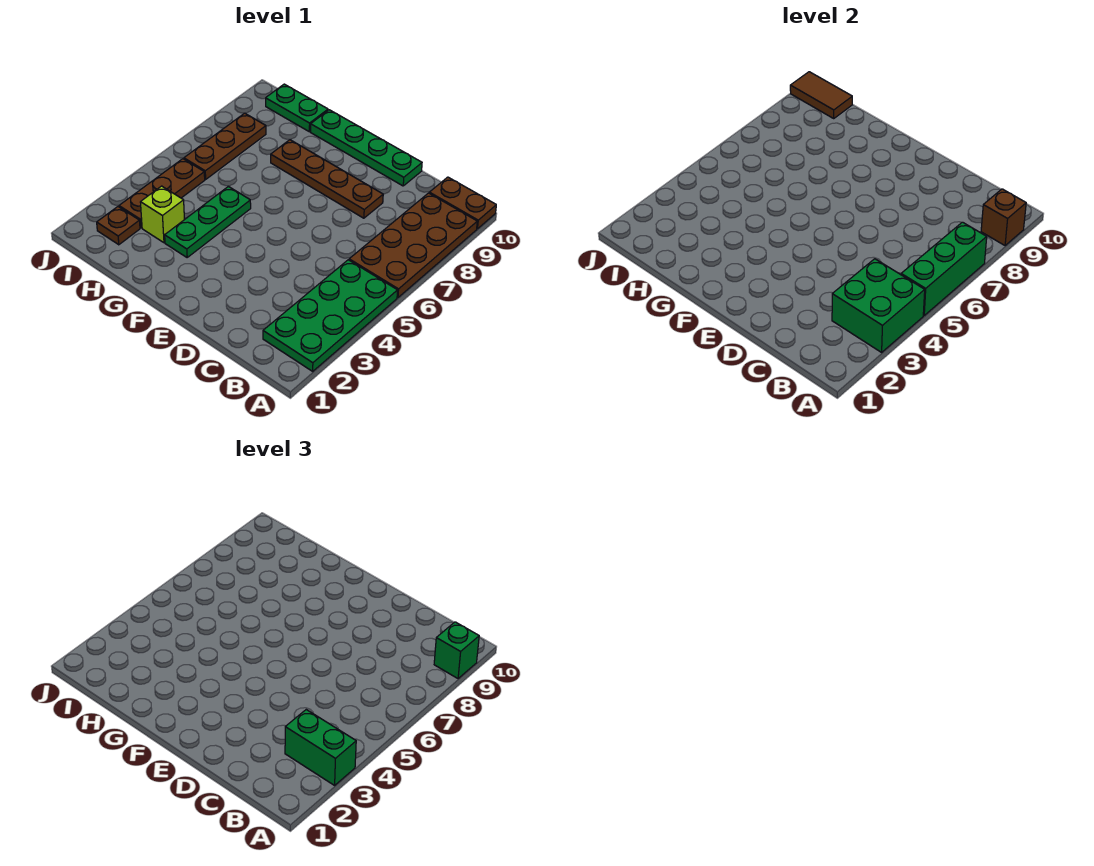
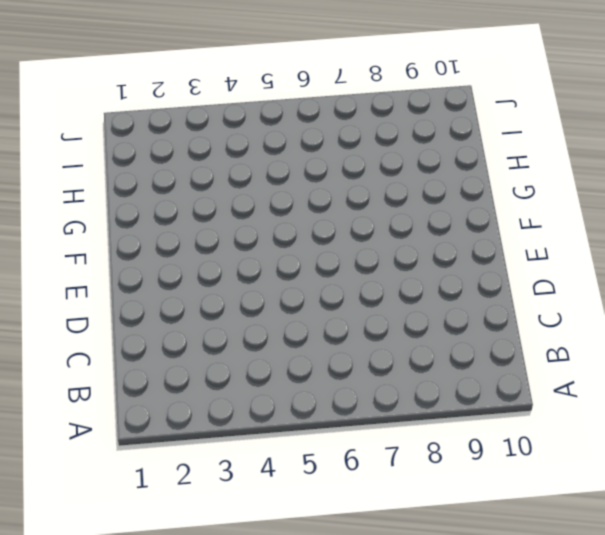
none -> green plate A2:B5 level 1
none -> brown plate A6:B9 level 1
none -> brown plate A10:B10 level 1

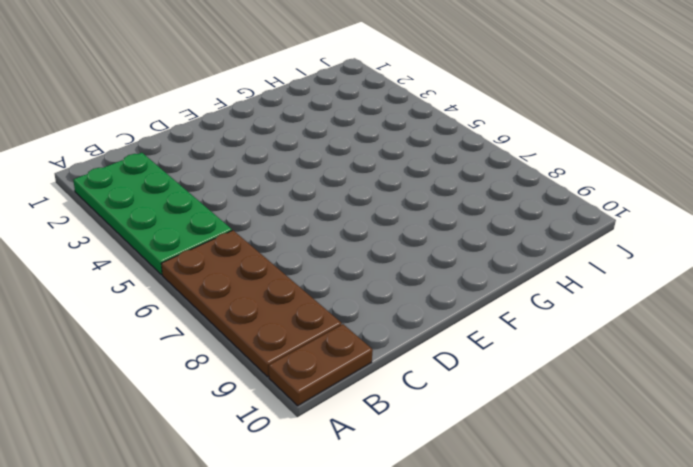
none -> brown plate D8:G8 level 1
none -> green plate D10:G10 level 1
none -> green plate G3:G5 level 1

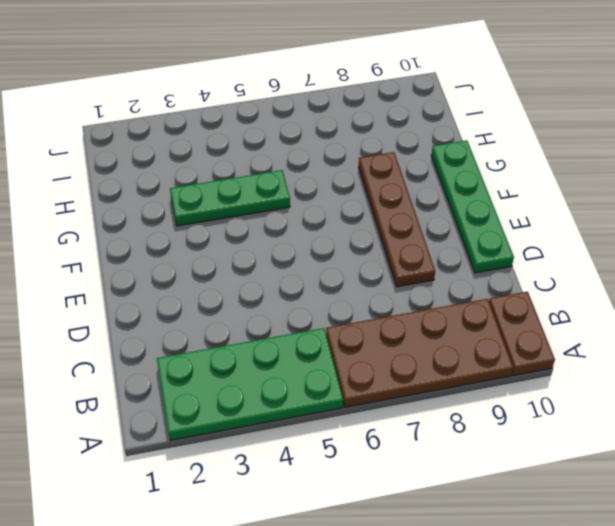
none -> lime brick H3 level 1
none -> green plate H10:I10 level 1
none -> brown plate I2 level 1

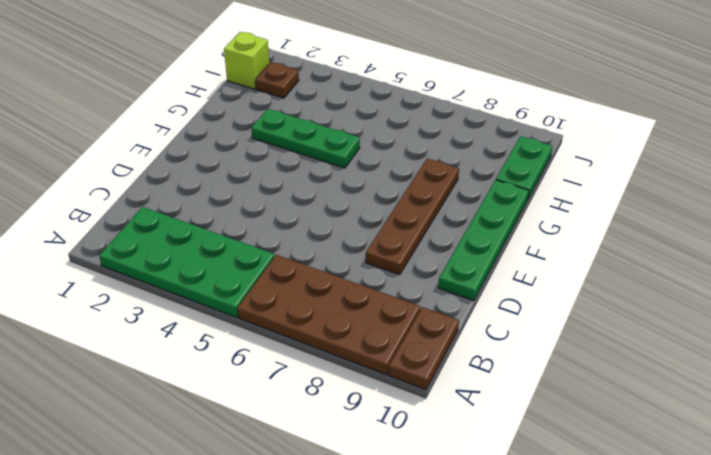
lime brick I1 level 1 -> lime brick H3 level 1
none -> brown plate I3:I5 level 1
none -> brown plate I6:I8 level 1
none -> green brick A3:B4 level 2

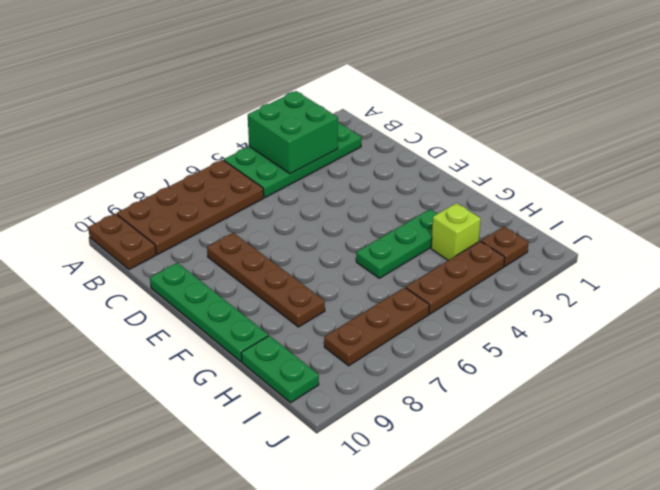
none -> green brick A5:A7 level 2
none -> brown brick A9 level 2
none -> brown tile I10:J10 level 2

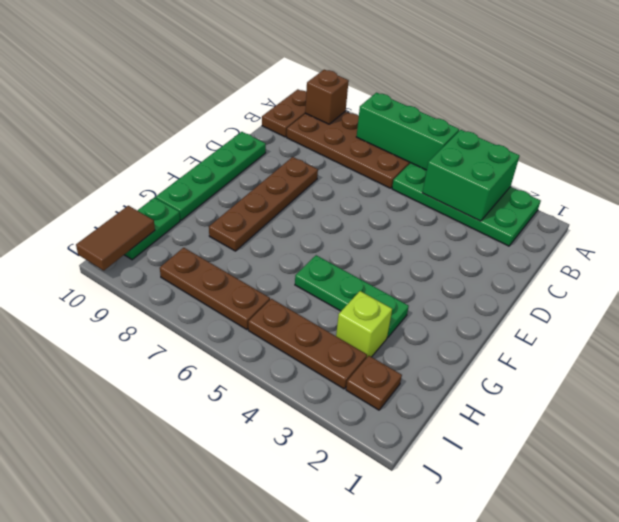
none -> green brick A3:B3 level 3
none -> green brick A9 level 3

